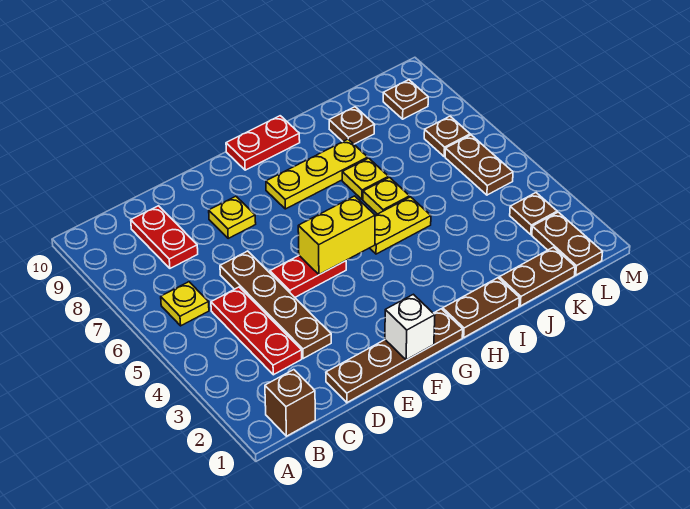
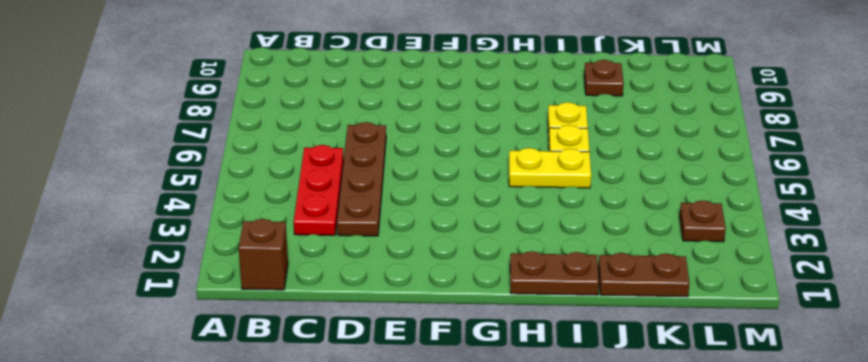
none -> yellow plate B6 level 1
none -> red plate C8:C9 level 1
none -> brown plate D1:G1 level 1

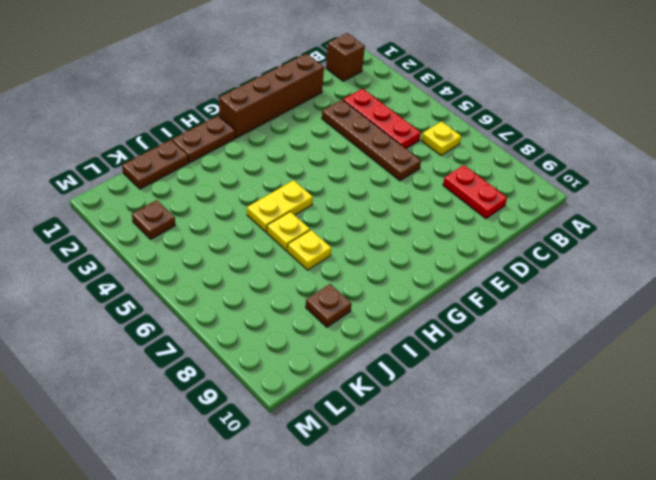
brown brick D1:G1 level 1 -> brown plate D1:G1 level 1
none -> red plate E5:F5 level 1
none -> yellow plate E8 level 1
none -> yellow plate G8:I8 level 1

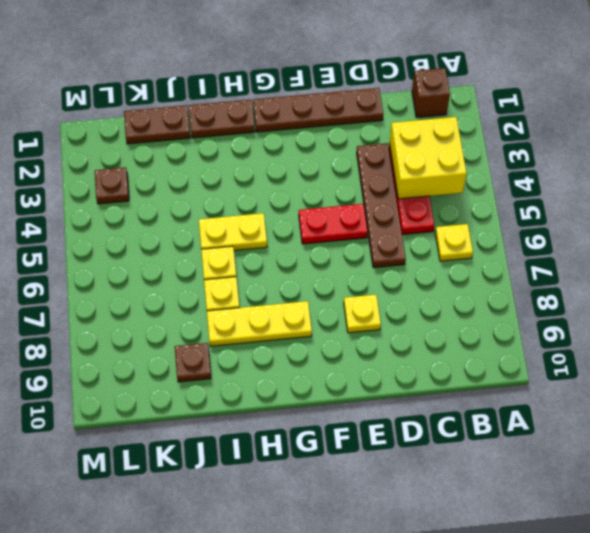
yellow brick B3:C4 level 2 -> none
none -> red plate C8:C9 level 1
none -> red plate G10:H10 level 1
none -> brown plate L1:L2 level 1

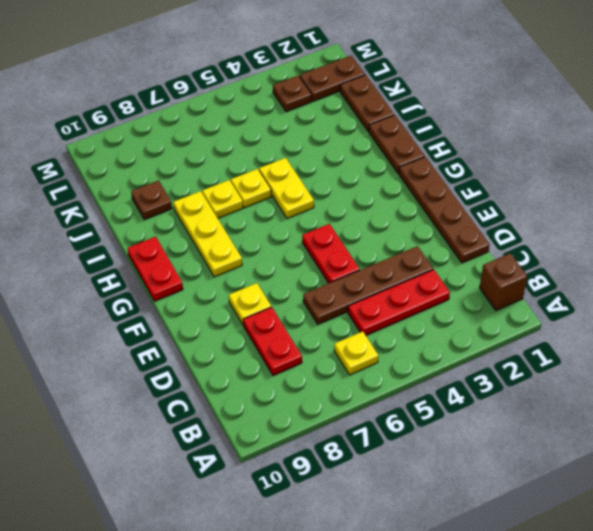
red plate C8:D8 level 1 -> red plate C8:C9 level 1
none -> brown plate L5:L6 level 1
none -> brown plate L7 level 1
none -> brown plate L9 level 1

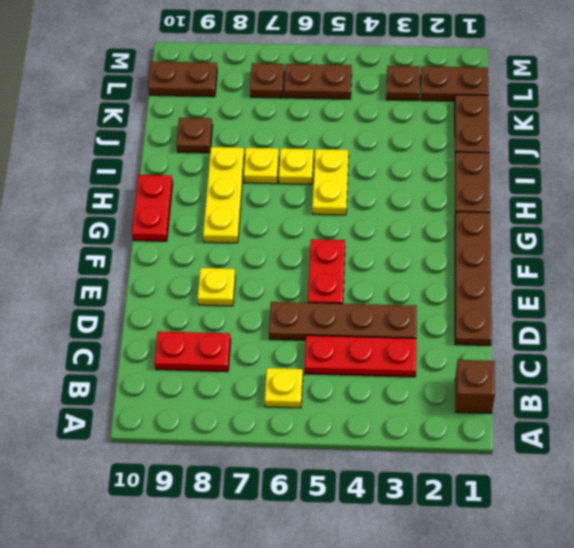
brown plate L9:L10 level 1 -> brown plate L9 level 1
none -> white brick F1 level 2
none -> yellow brick F5:G5 level 2

